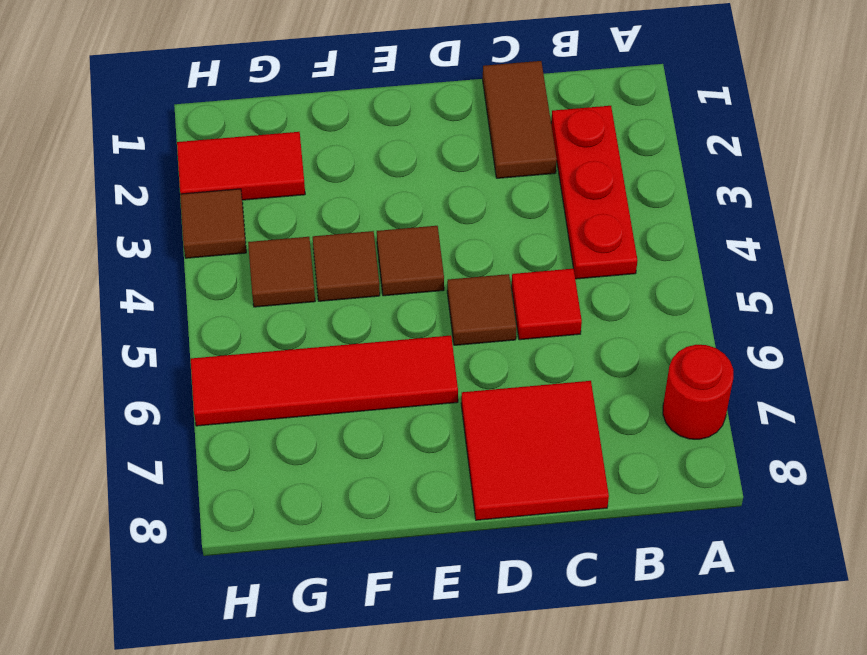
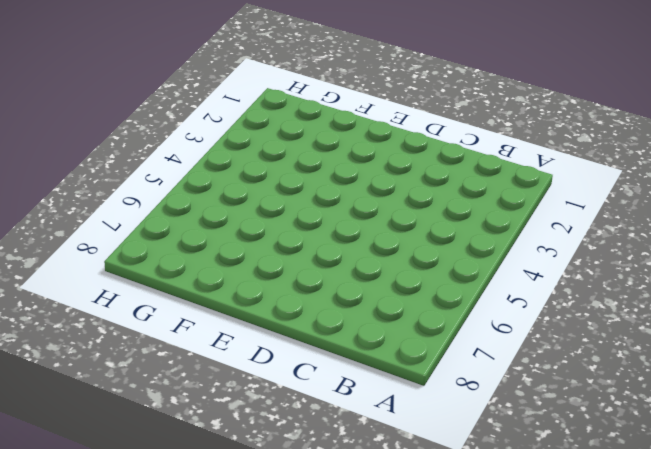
none -> red round brick A7 level 1
none -> red plate B2:B4 level 1
none -> brown tile C1:C2 level 1

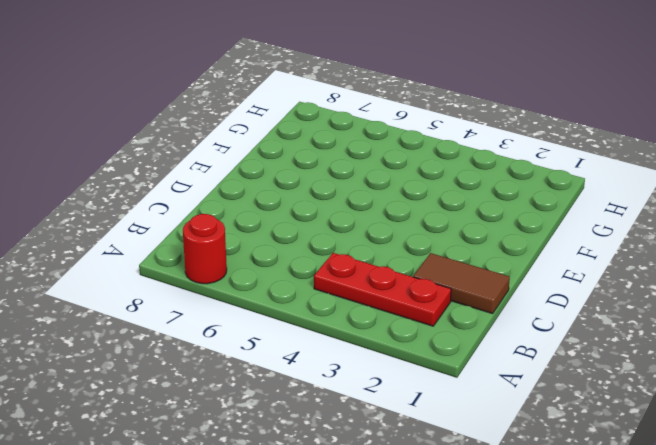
none -> red tile C5 level 1
none -> red tile C7:D8 level 1
none -> brown tile D5 level 1

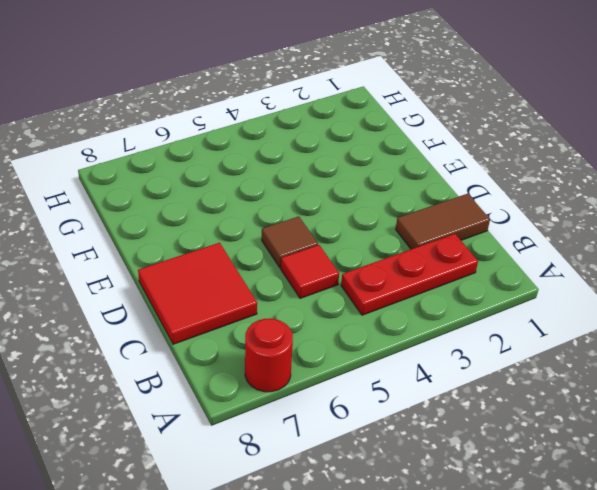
none -> brown tile E4 level 1
none -> red tile E6:H6 level 1
none -> brown tile F4 level 1

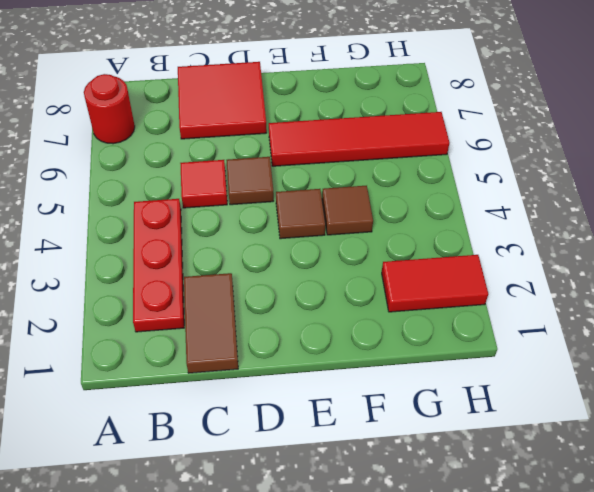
none -> brown tile G4 level 1
none -> brown tile H3 level 1

